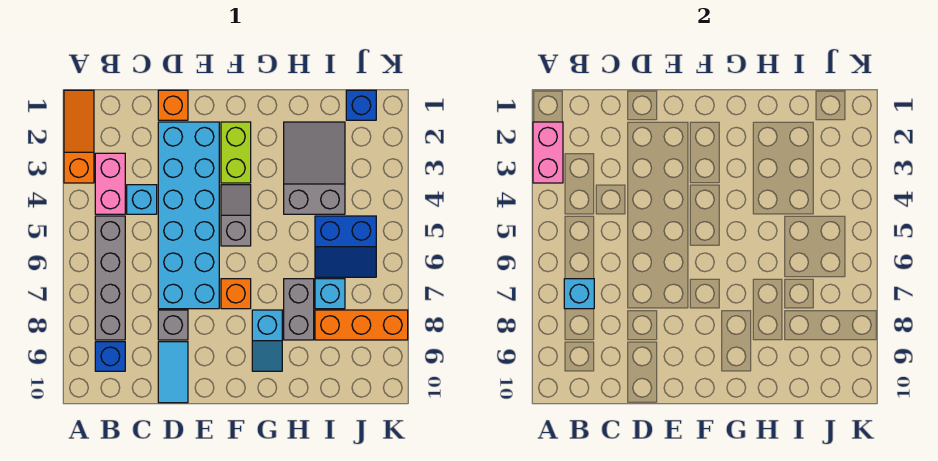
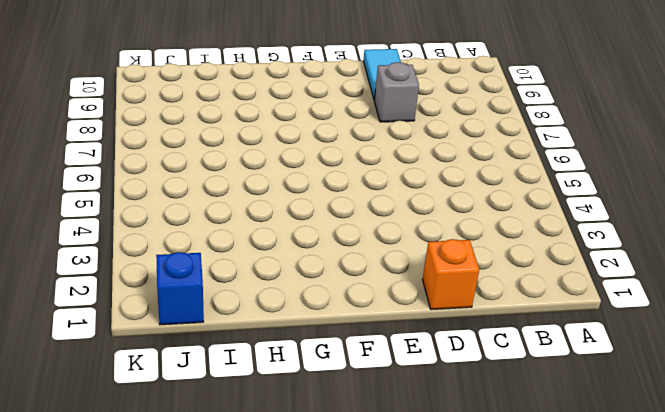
none -> orange slope A1:A3 level 1 top 3
none -> pink brick B3:B4 level 1
none -> grey brick B5:B8 level 1

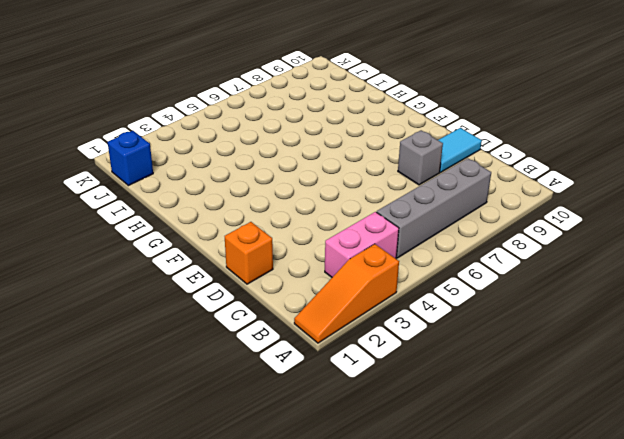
none -> blue brick B9 level 1
none -> cyan brick C4 level 1
none -> cyan brick D2:E7 level 1

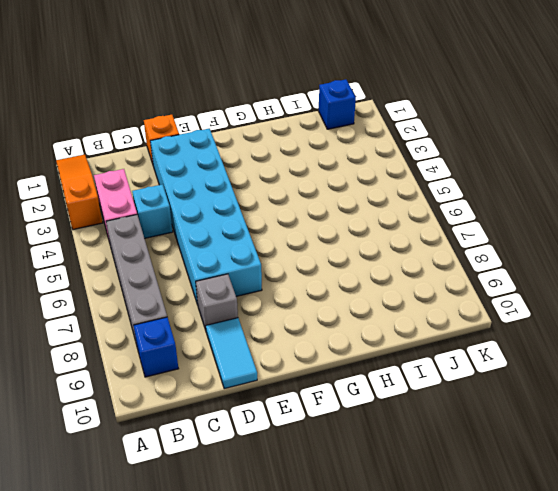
none -> lime brick F2:F3 level 1
none -> grey slope F4:F5 level 1 top 5
none -> orange brick F7 level 1

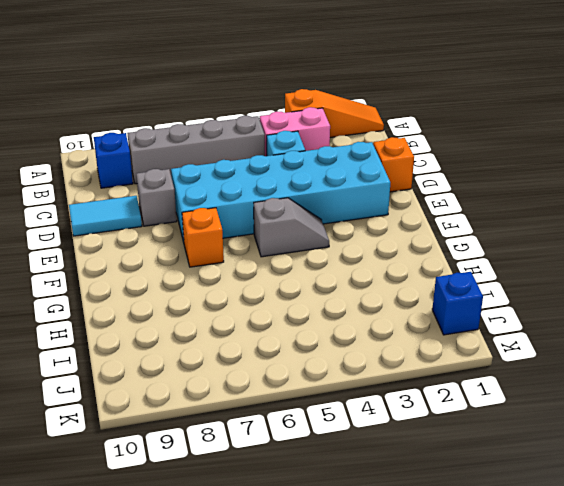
none -> lime brick F2:F3 level 1
none -> cyan slope G8:G9 level 1 top 8
none -> grey slope H2:I4 level 1 top 4

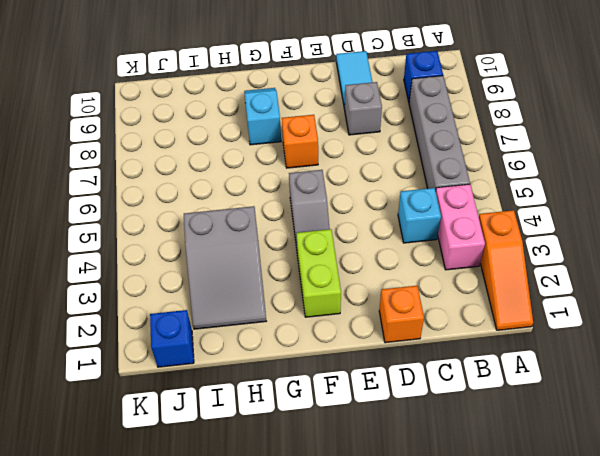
none -> cyan brick D2:E7 level 1
none -> grey brick H7:H8 level 1
none -> blue slope I5:J6 level 1 top 5

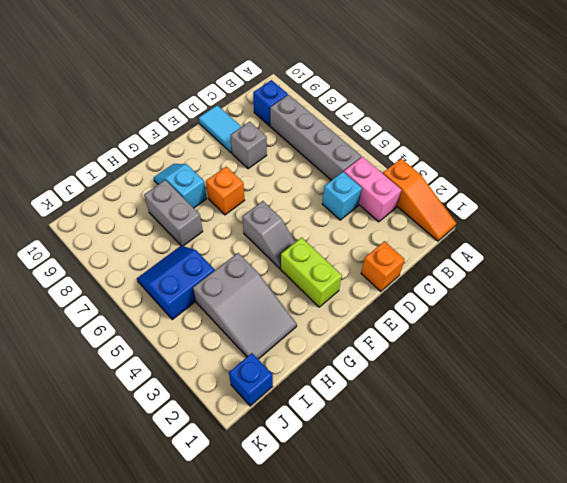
none -> cyan brick D2:E7 level 1
none -> cyan brick I7 level 1
none -> orange brick I8:K8 level 1

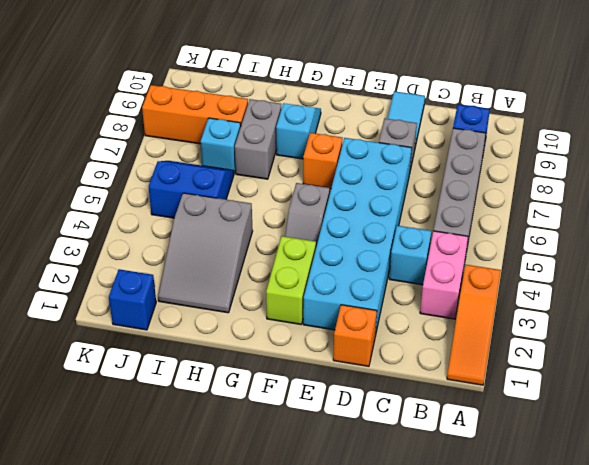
none -> pink brick A2:A3 level 2
none -> cyan brick B7 level 2

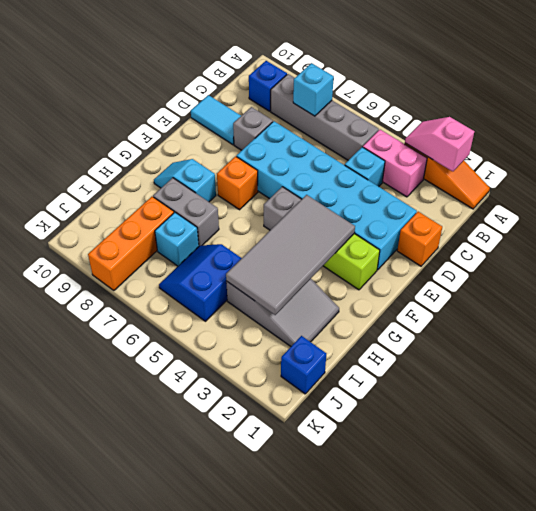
pink slope A2:A3 level 2 top 2 -> pink brick A2:A3 level 2
grey tile F3:I4 level 2 -> none

